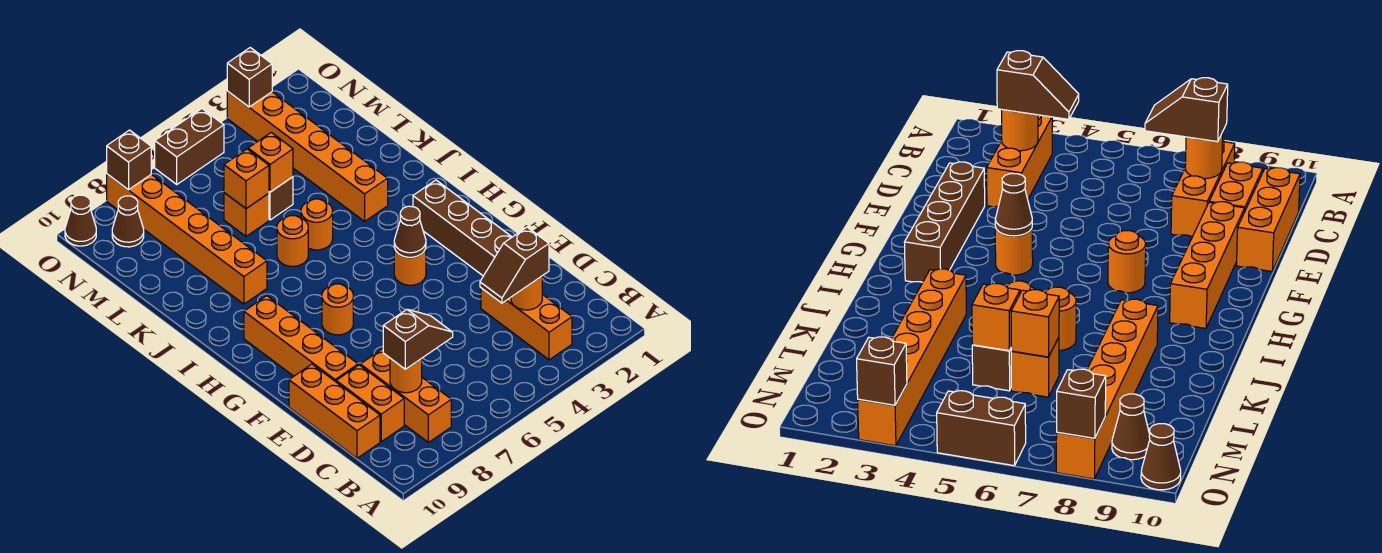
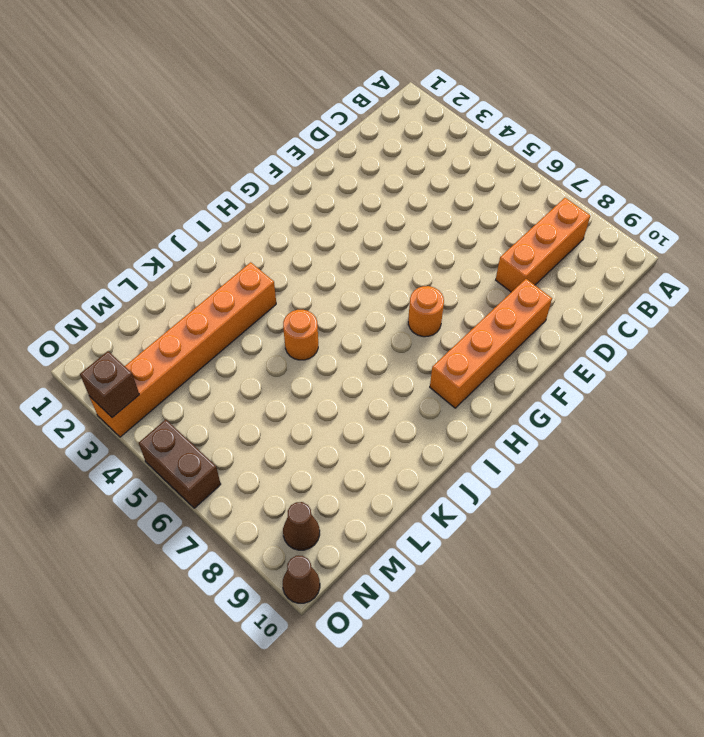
none -> orange brick B3:D3 level 1
none -> orange brick C9:D9 level 1
none -> orange brick C10:E10 level 1

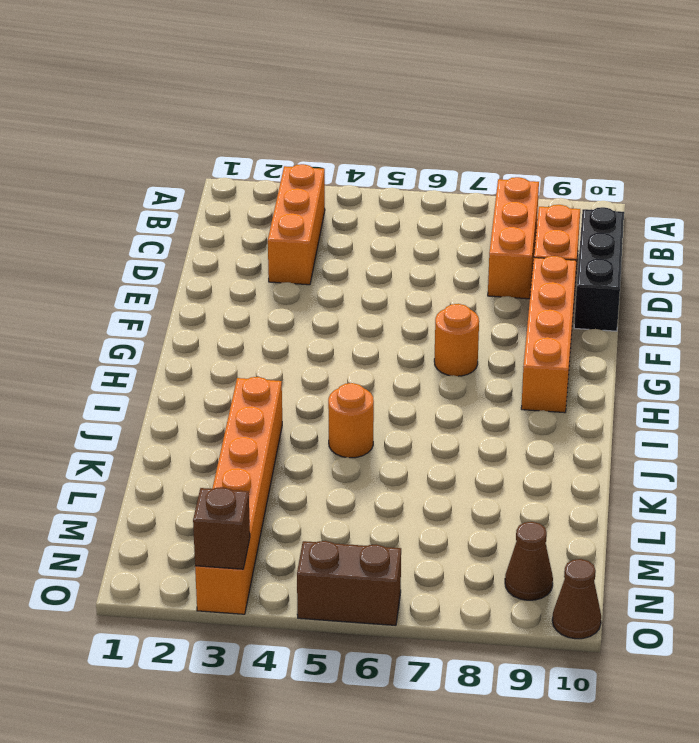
black brick C10:E10 level 1 -> orange brick C10:E10 level 1
none -> brown brick E2:H2 level 1
none -> orange round brick G4 level 1
none -> orange round brick J6 level 1

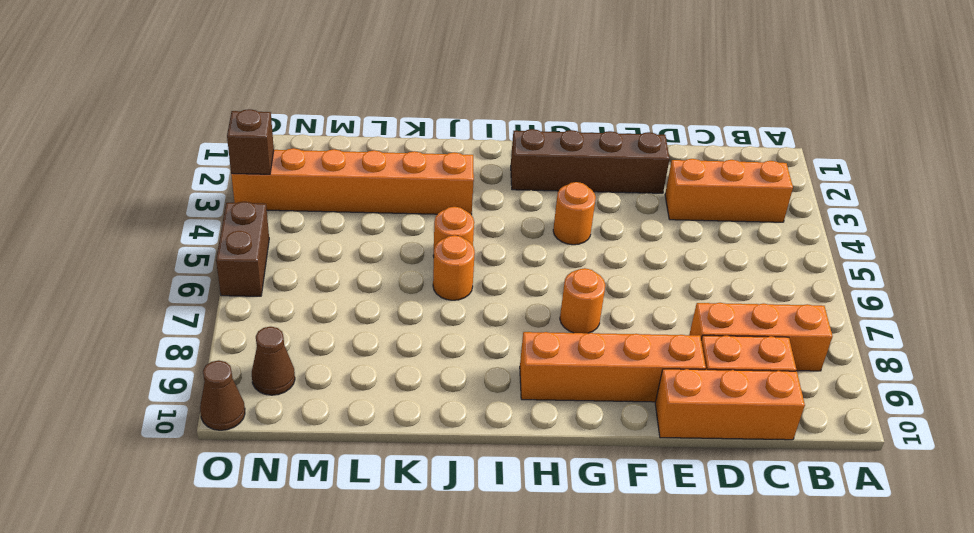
none -> orange brick J8:O8 level 1
none -> brown brick L5 level 1
none -> orange brick L6 level 1

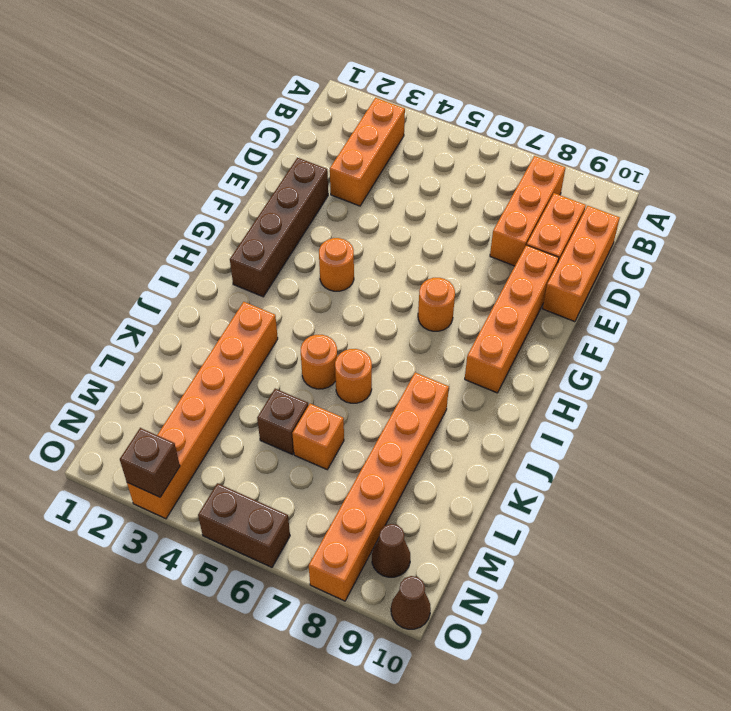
none -> orange round brick C3 level 2
none -> orange round brick C8 level 2
none -> brown cone G4 level 2

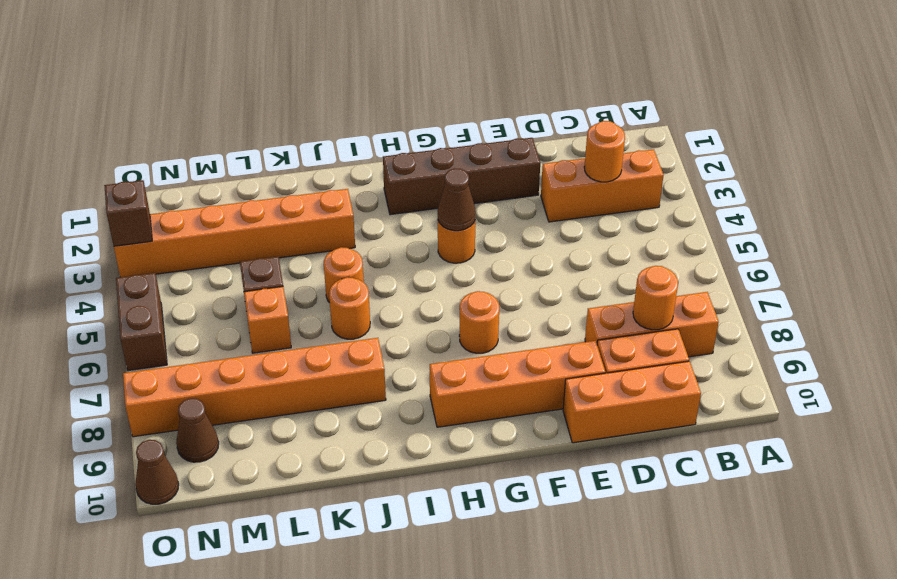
none -> orange brick L5 level 2
none -> orange brick L6 level 2
none -> brown brick O8 level 2

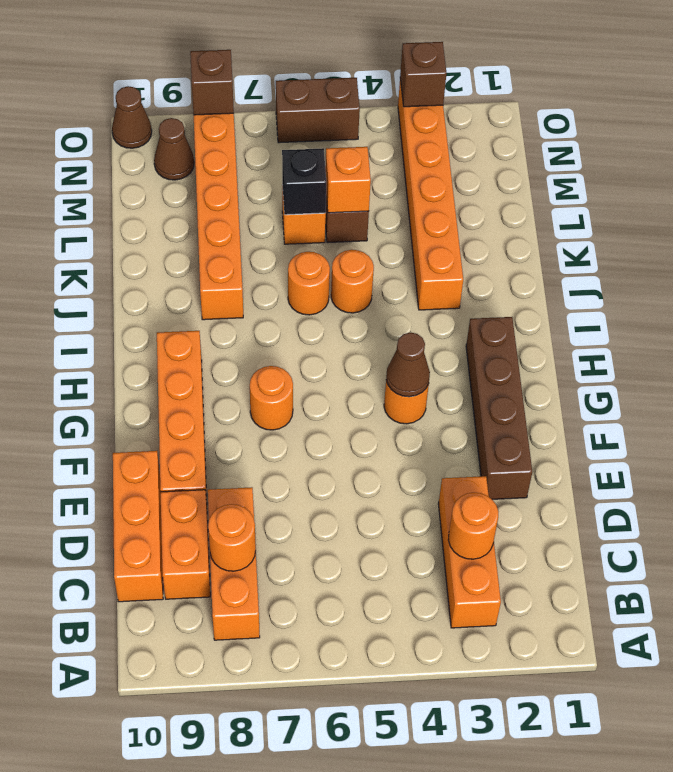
black brick L6 level 2 -> orange brick L6 level 2
none -> brown slope C3:C4 level 3 top 3
none -> brown slope C7:C8 level 3 top 8

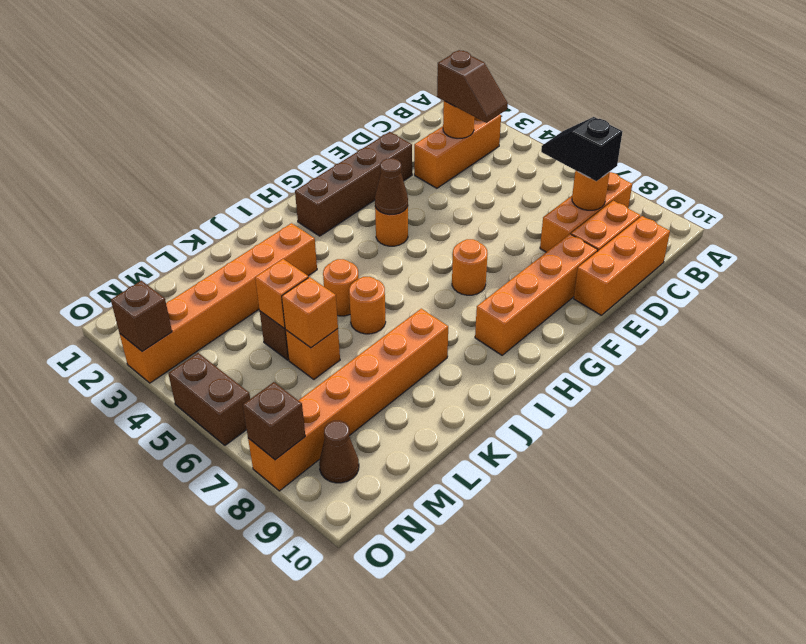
black slope C7:C8 level 3 top 8 -> brown slope C7:C8 level 3 top 8
none -> brown cone O10 level 1

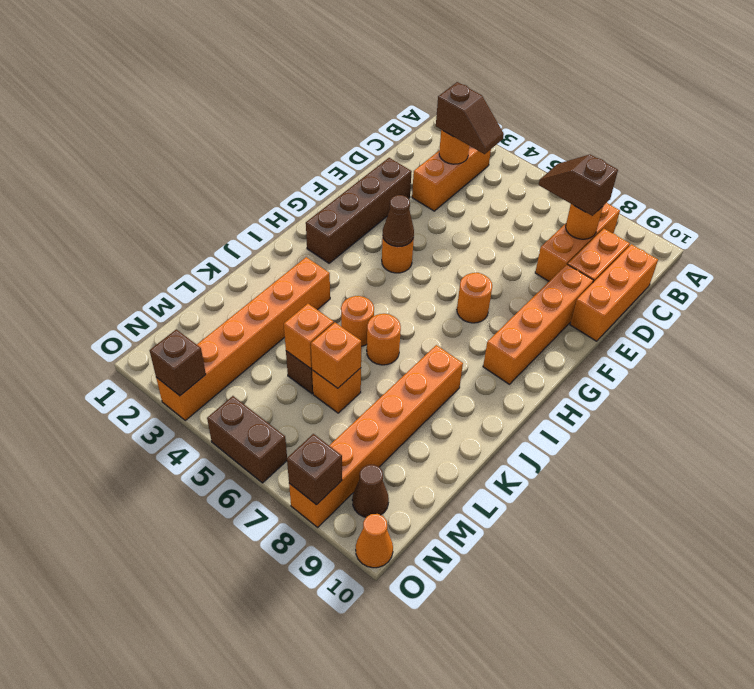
orange cone O10 level 1 -> brown cone O10 level 1

